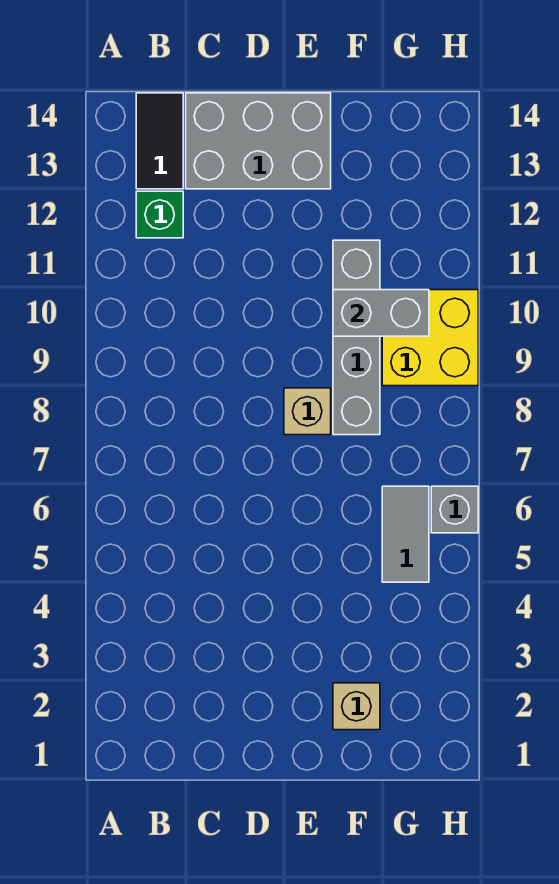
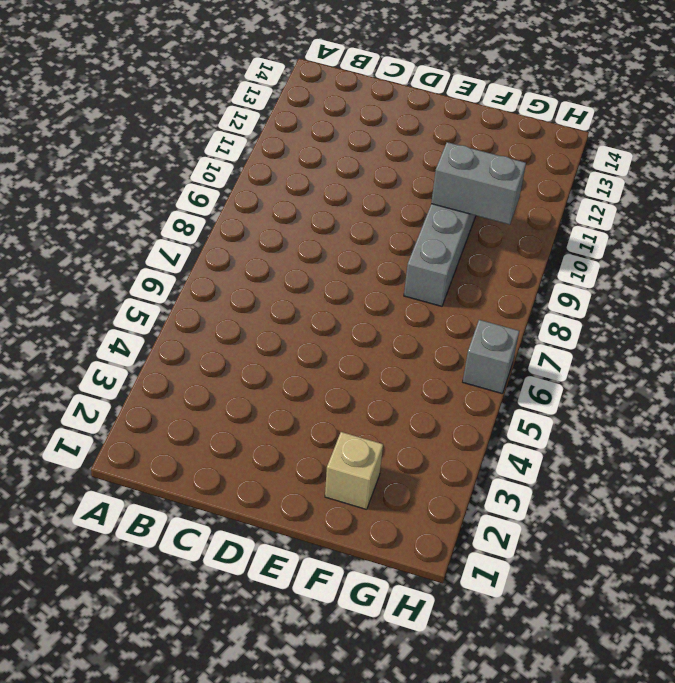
none -> green brick B12 level 1
none -> black tile B13:B14 level 1

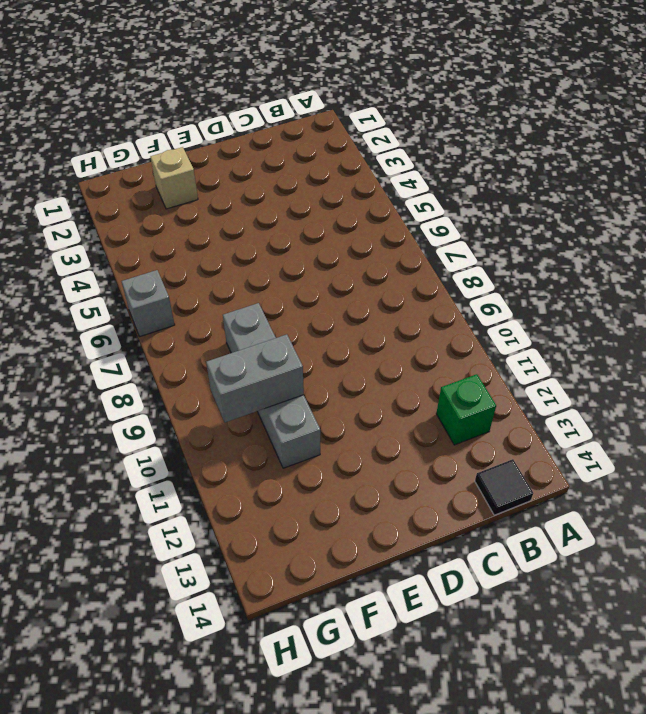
black tile B14 level 1 -> black tile B13:B14 level 1
none -> grey brick C13:E14 level 1
none -> tan brick E8 level 1

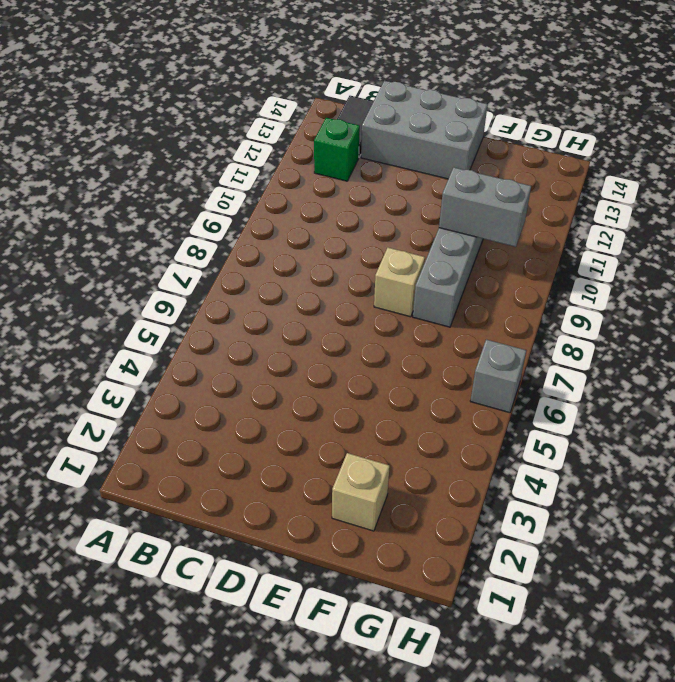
none -> grey tile G5:G6 level 1
none -> yellow brick G9:H10 level 1

